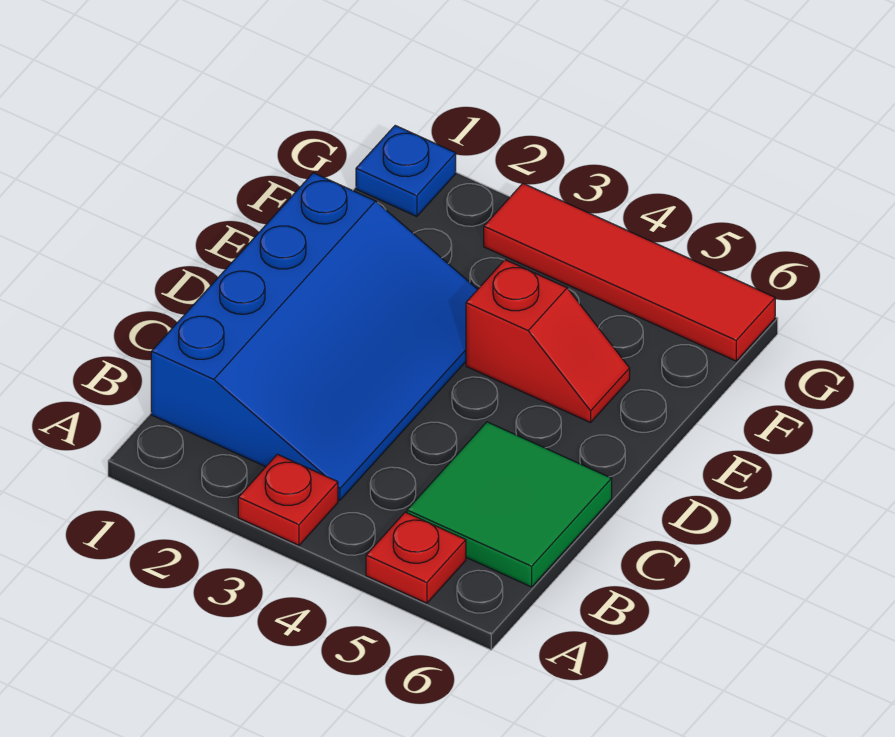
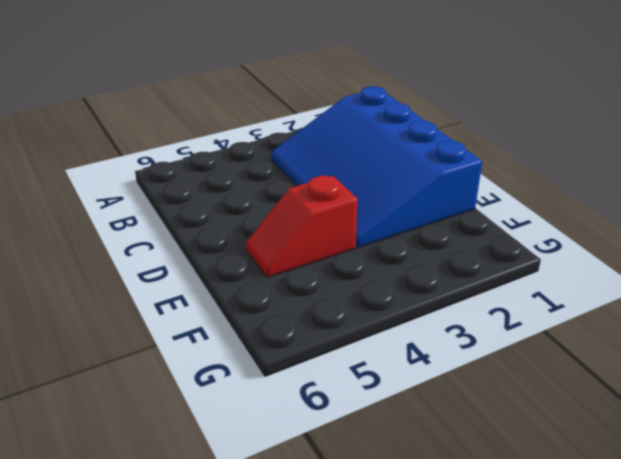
none -> red plate A3 level 1
none -> red plate A5 level 1

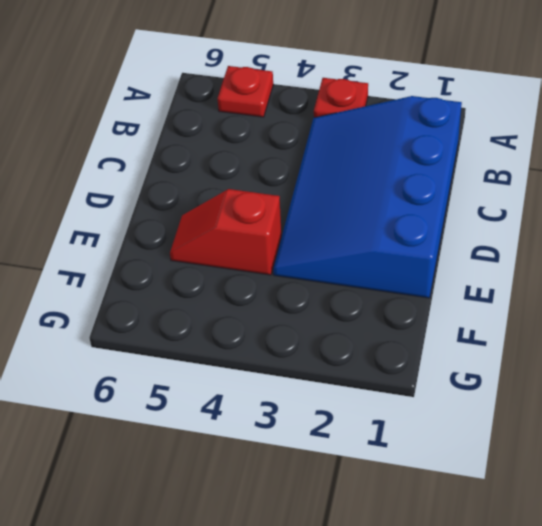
none -> green tile B5:C6 level 1
none -> blue plate G1 level 1

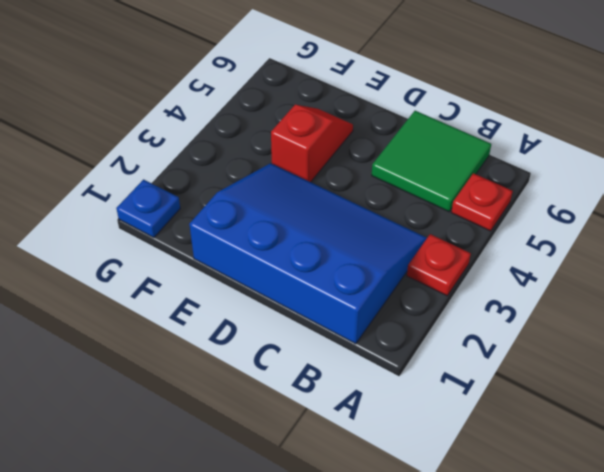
none -> red tile G3:G6 level 1

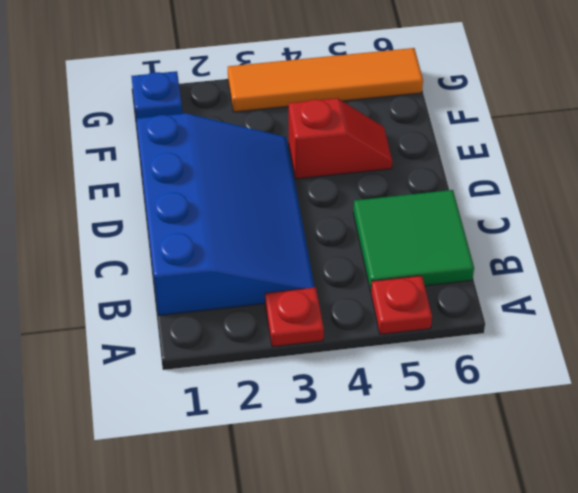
orange tile G3:G6 level 1 -> red tile G3:G6 level 1

